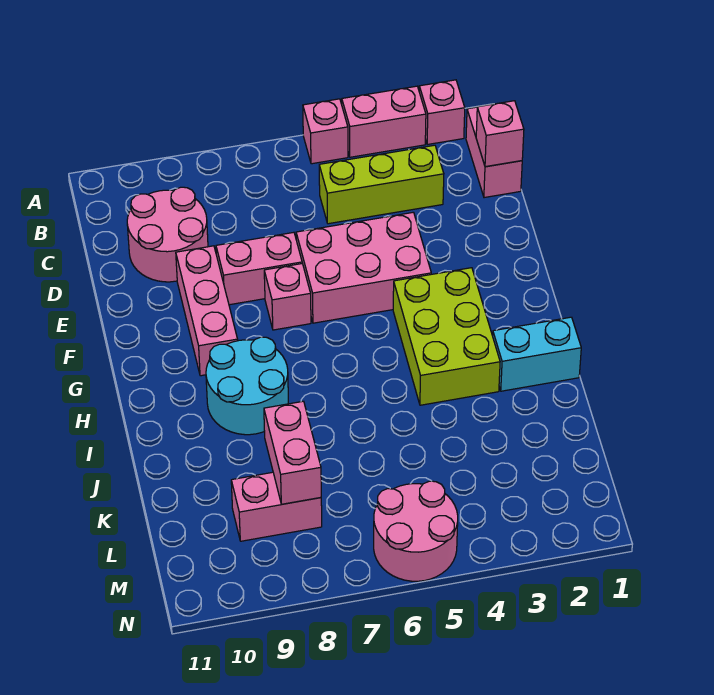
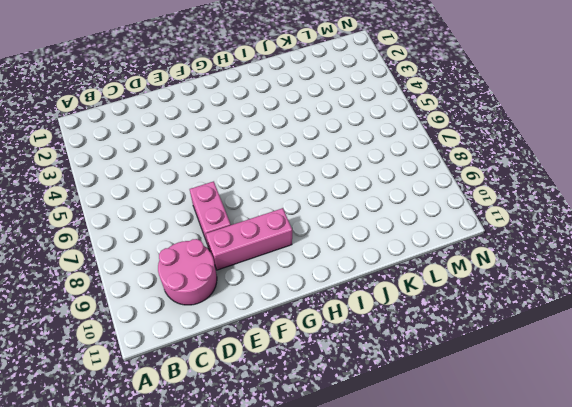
none -> pink brick A2 level 1
none -> pink brick A3:A4 level 1
none -> pink brick A5 level 1

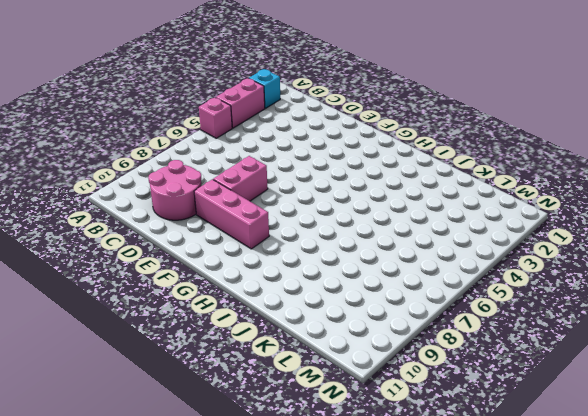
cyan brick A2 level 1 -> pink brick A2 level 1
none -> pink brick B1:C1 level 1
none -> lime brick C3:C5 level 1
none -> pink brick E4:F6 level 1

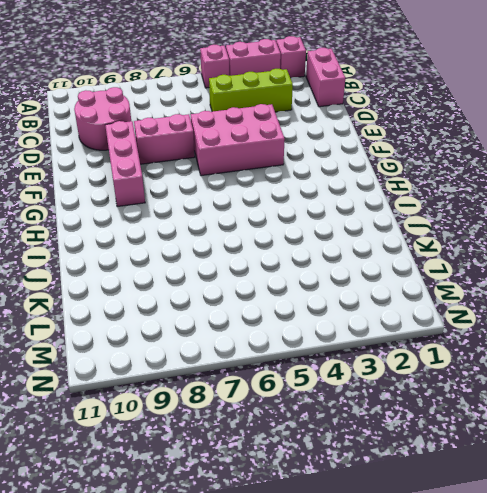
none -> pink brick F7 level 1
none -> lime brick G3:I4 level 1
none -> cyan round brick H8:I9 level 1

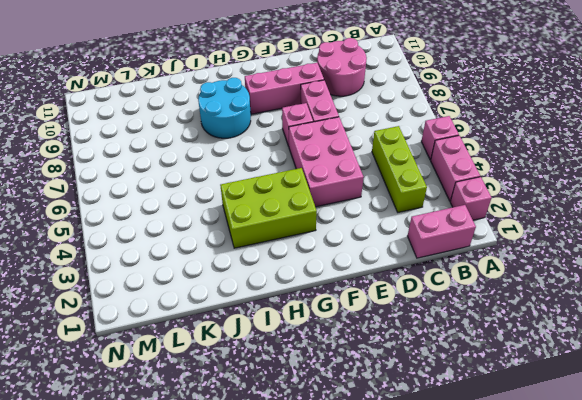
none -> cyan brick I1:I2 level 1
none -> pink brick L8:L9 level 1
none -> pink round brick M5:N6 level 1

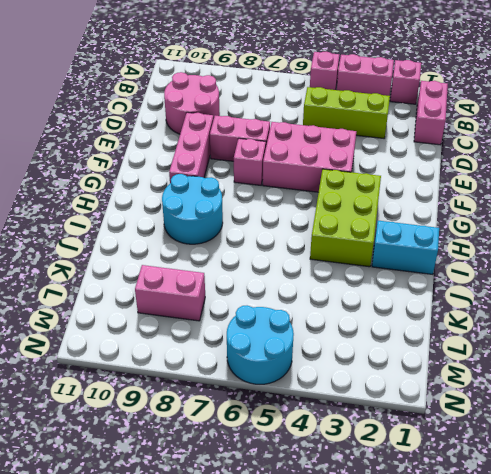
cyan round brick M5:N6 level 1 -> pink round brick M5:N6 level 1
none -> pink brick C1 level 2
none -> pink brick K8:L8 level 2

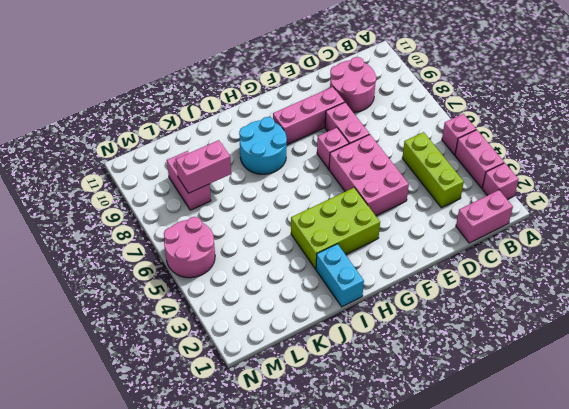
none -> pink brick C1 level 2

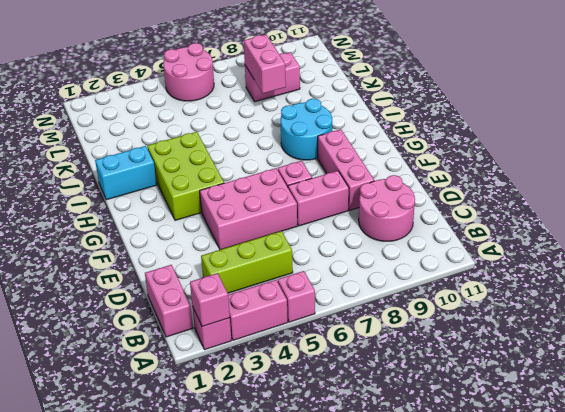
pink brick A2 level 2 -> pink brick C1 level 2

